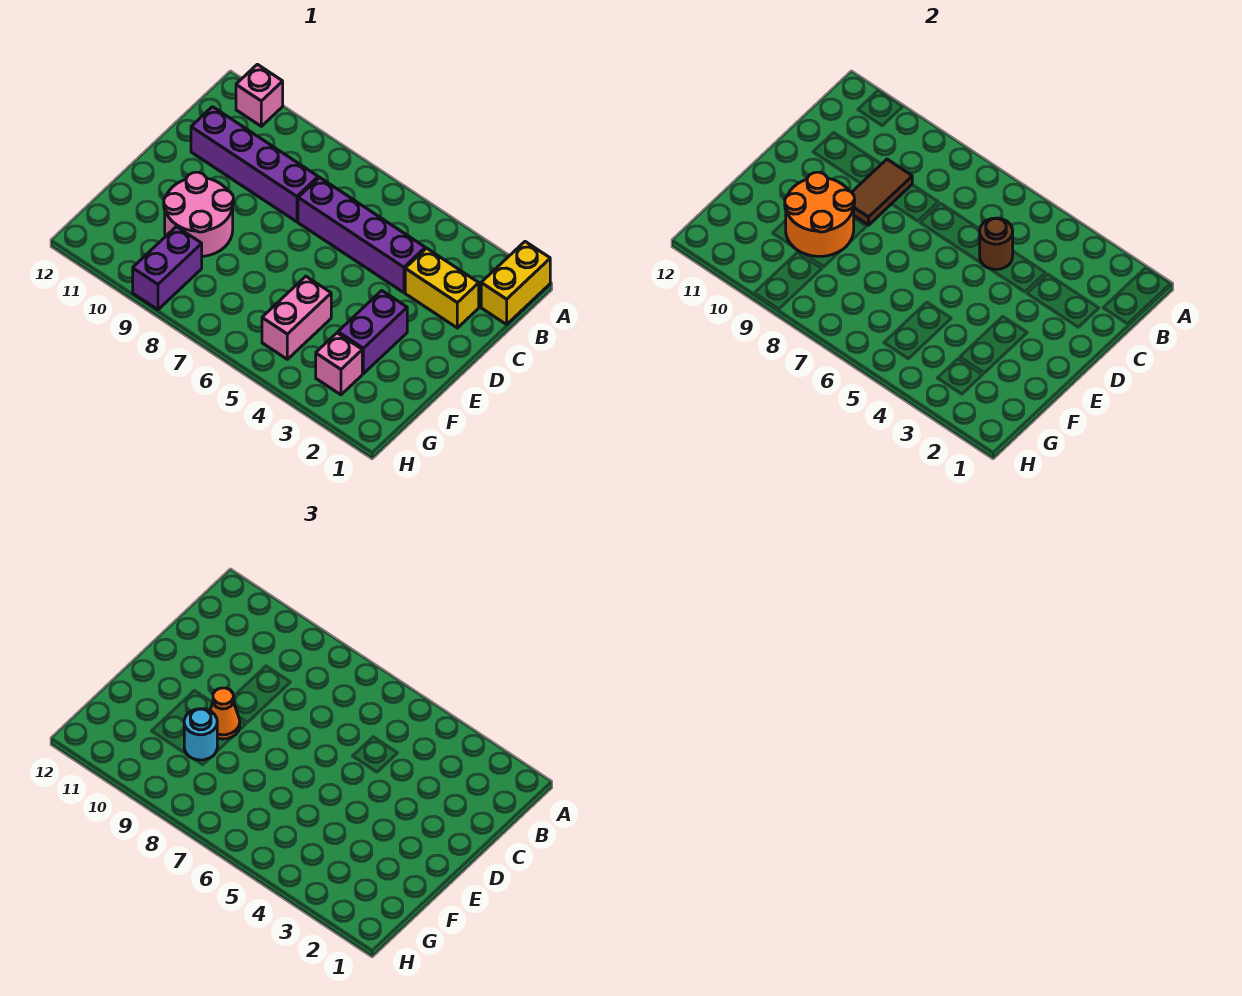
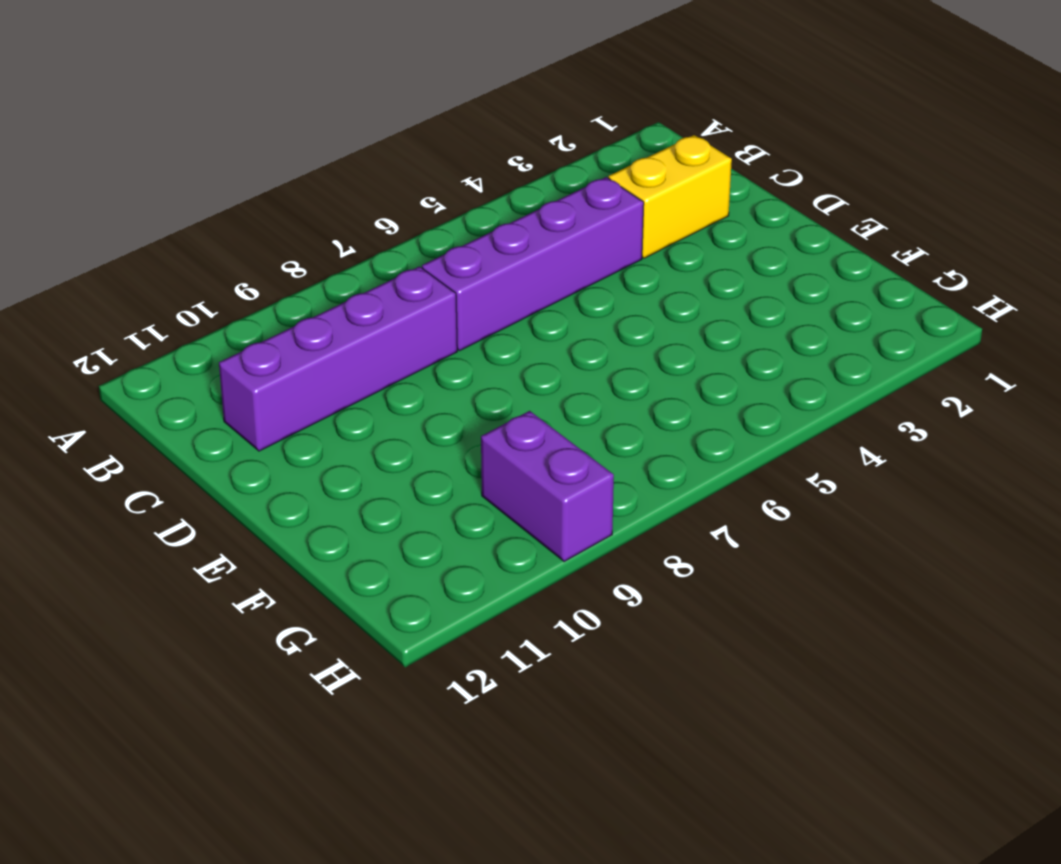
none -> yellow brick A1:B1 level 1
none -> pink brick A11 level 1
none -> purple brick E3:F3 level 1

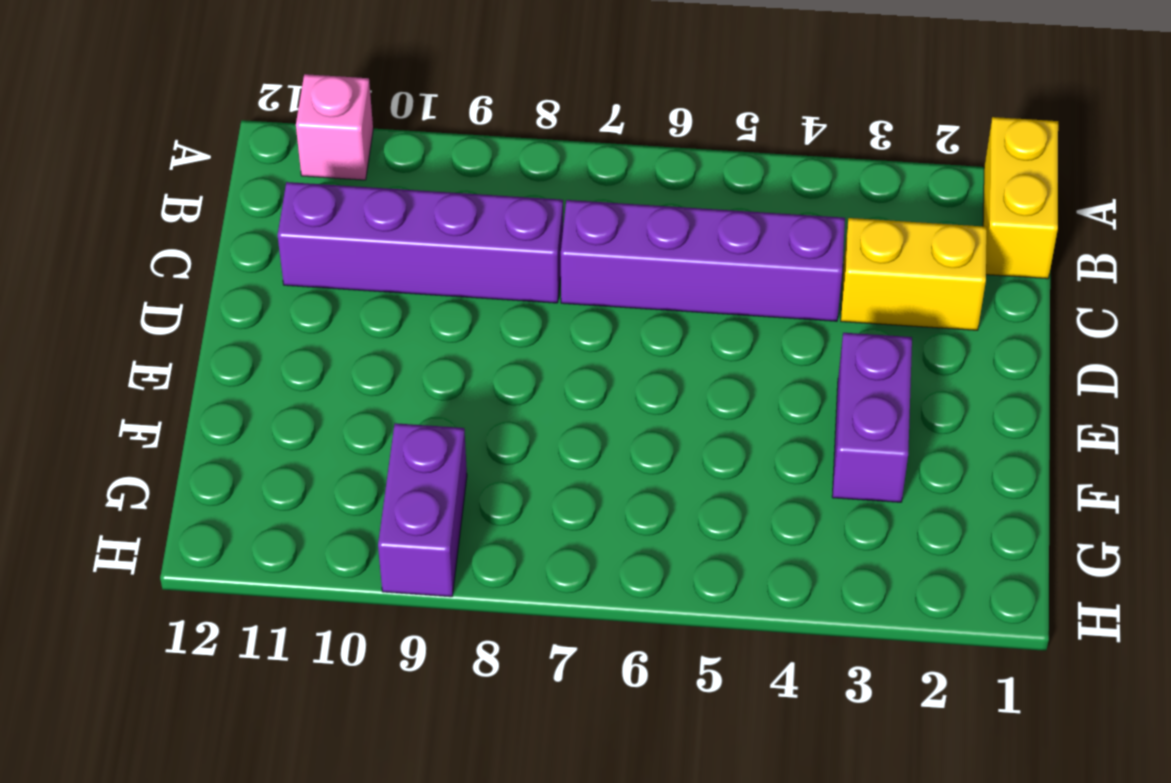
none -> pink round brick E9:F10 level 1
none -> pink brick F5:G5 level 1
none -> pink brick G3 level 1

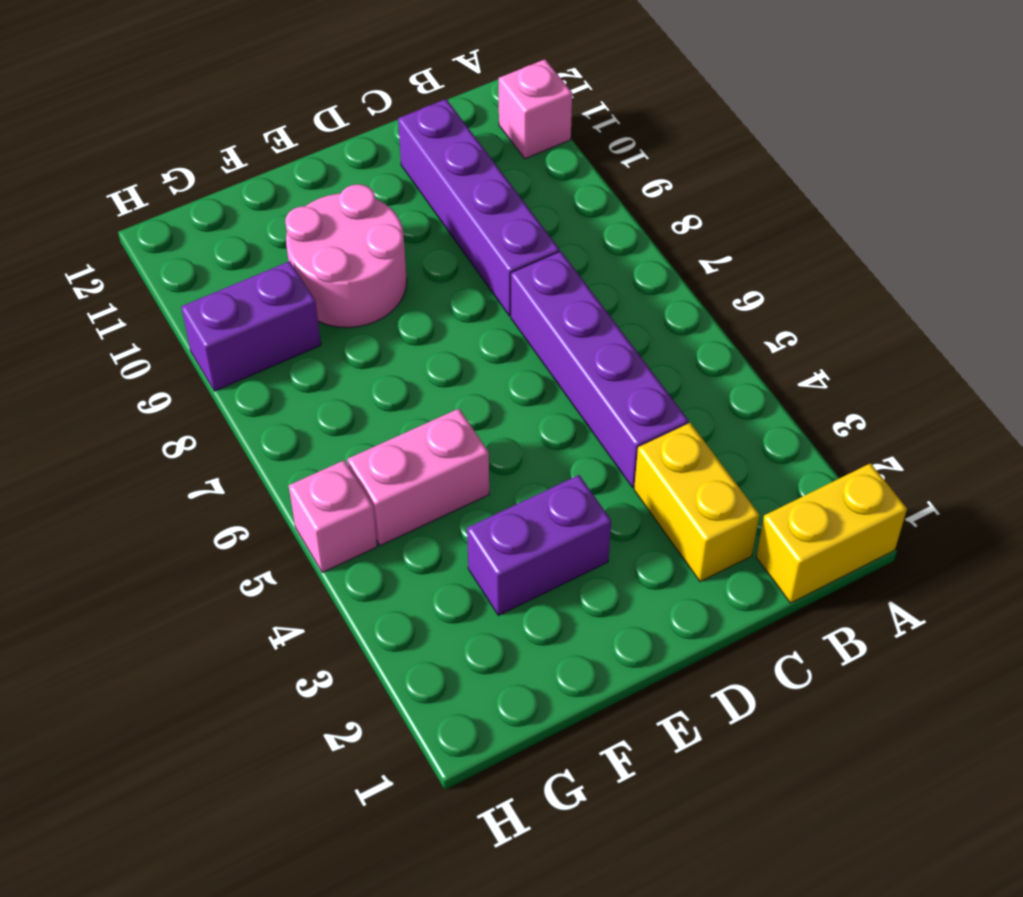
pink brick H5 level 1 -> pink brick G3 level 1
none -> brown round brick C5 level 2
none -> brown tile C9:D9 level 2
none -> orange round brick E9:F10 level 2

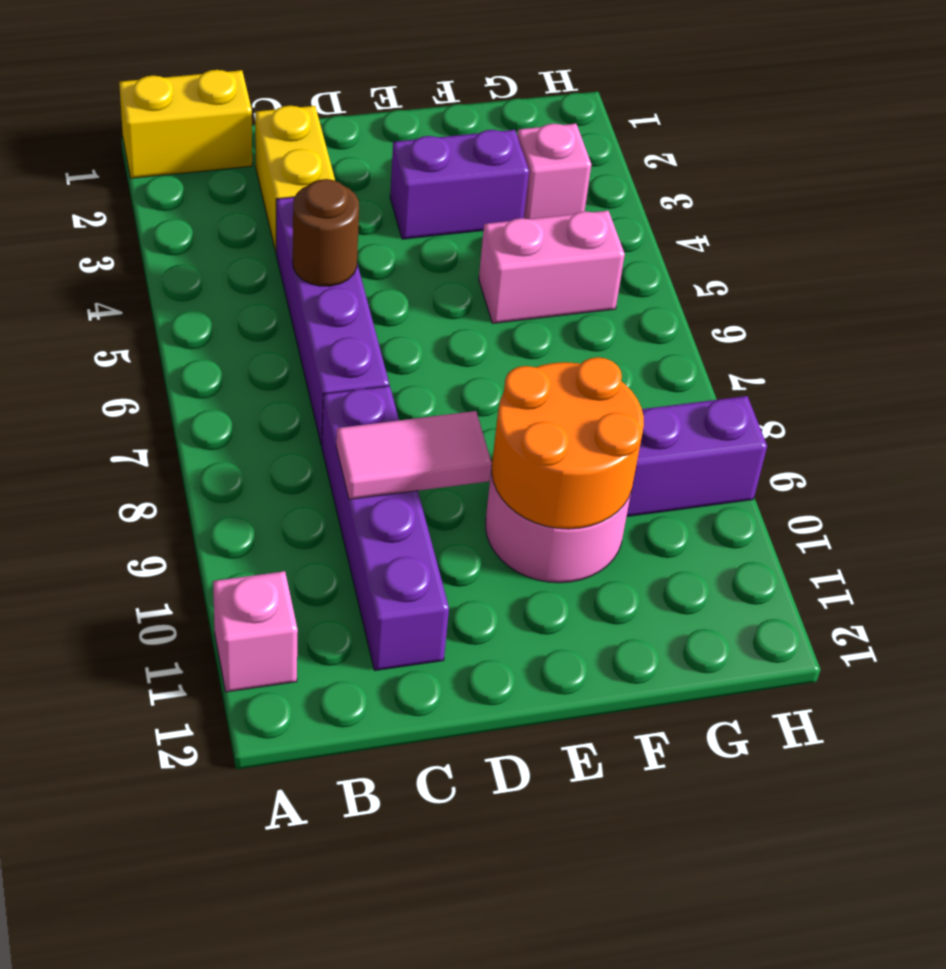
pink tile C9:D9 level 2 -> brown tile C9:D9 level 2
none -> orange cone E9 level 3
none -> cyan round brick F9 level 3

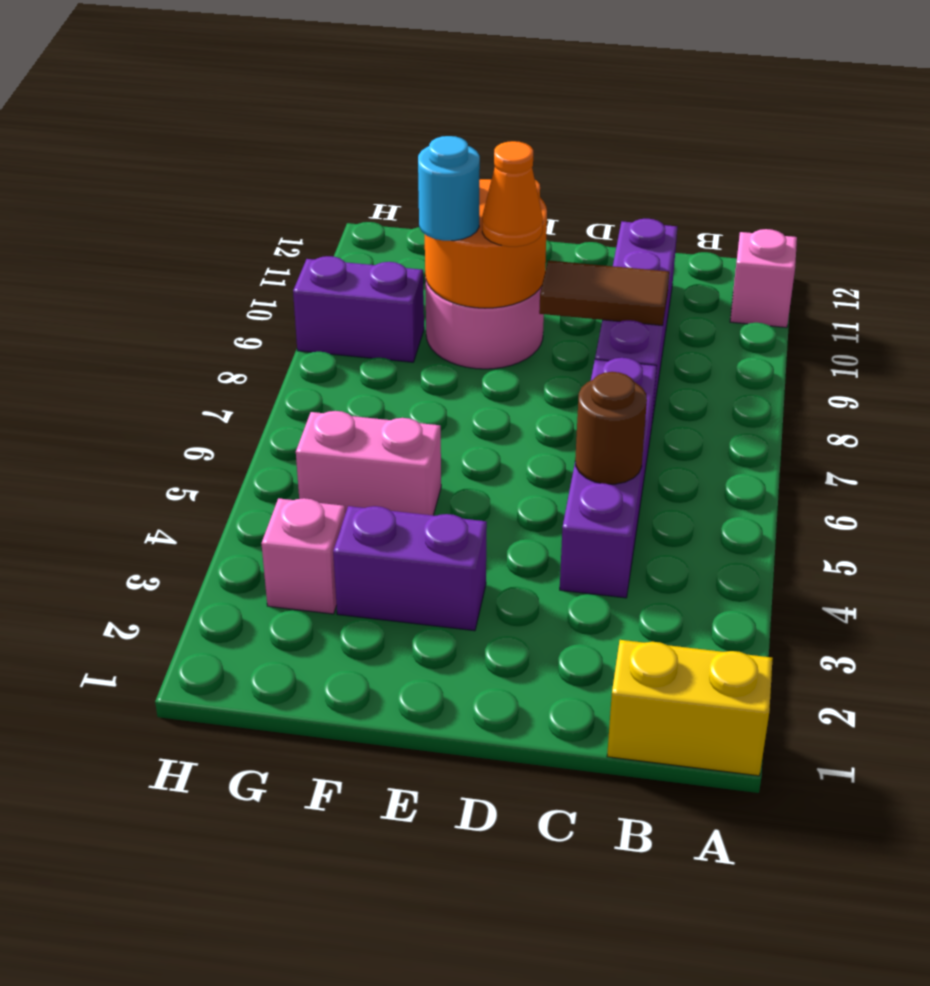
none -> yellow brick C2:C3 level 1

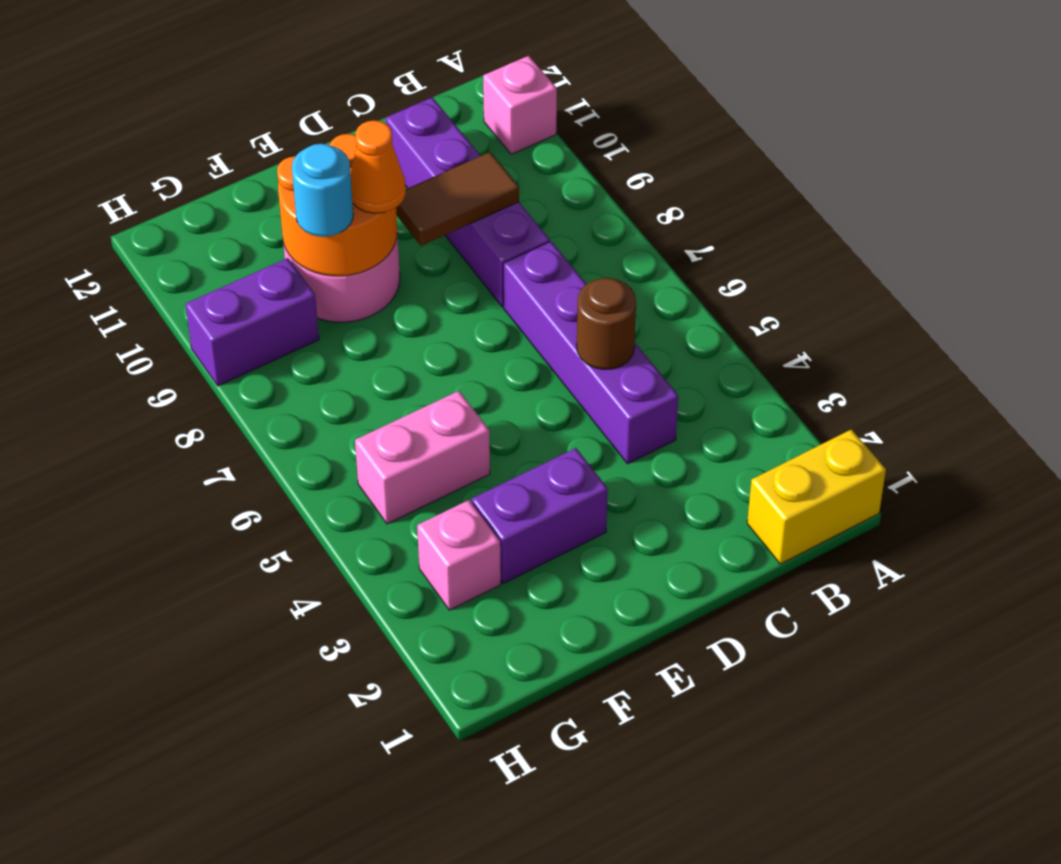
none -> yellow brick C2:C3 level 1

